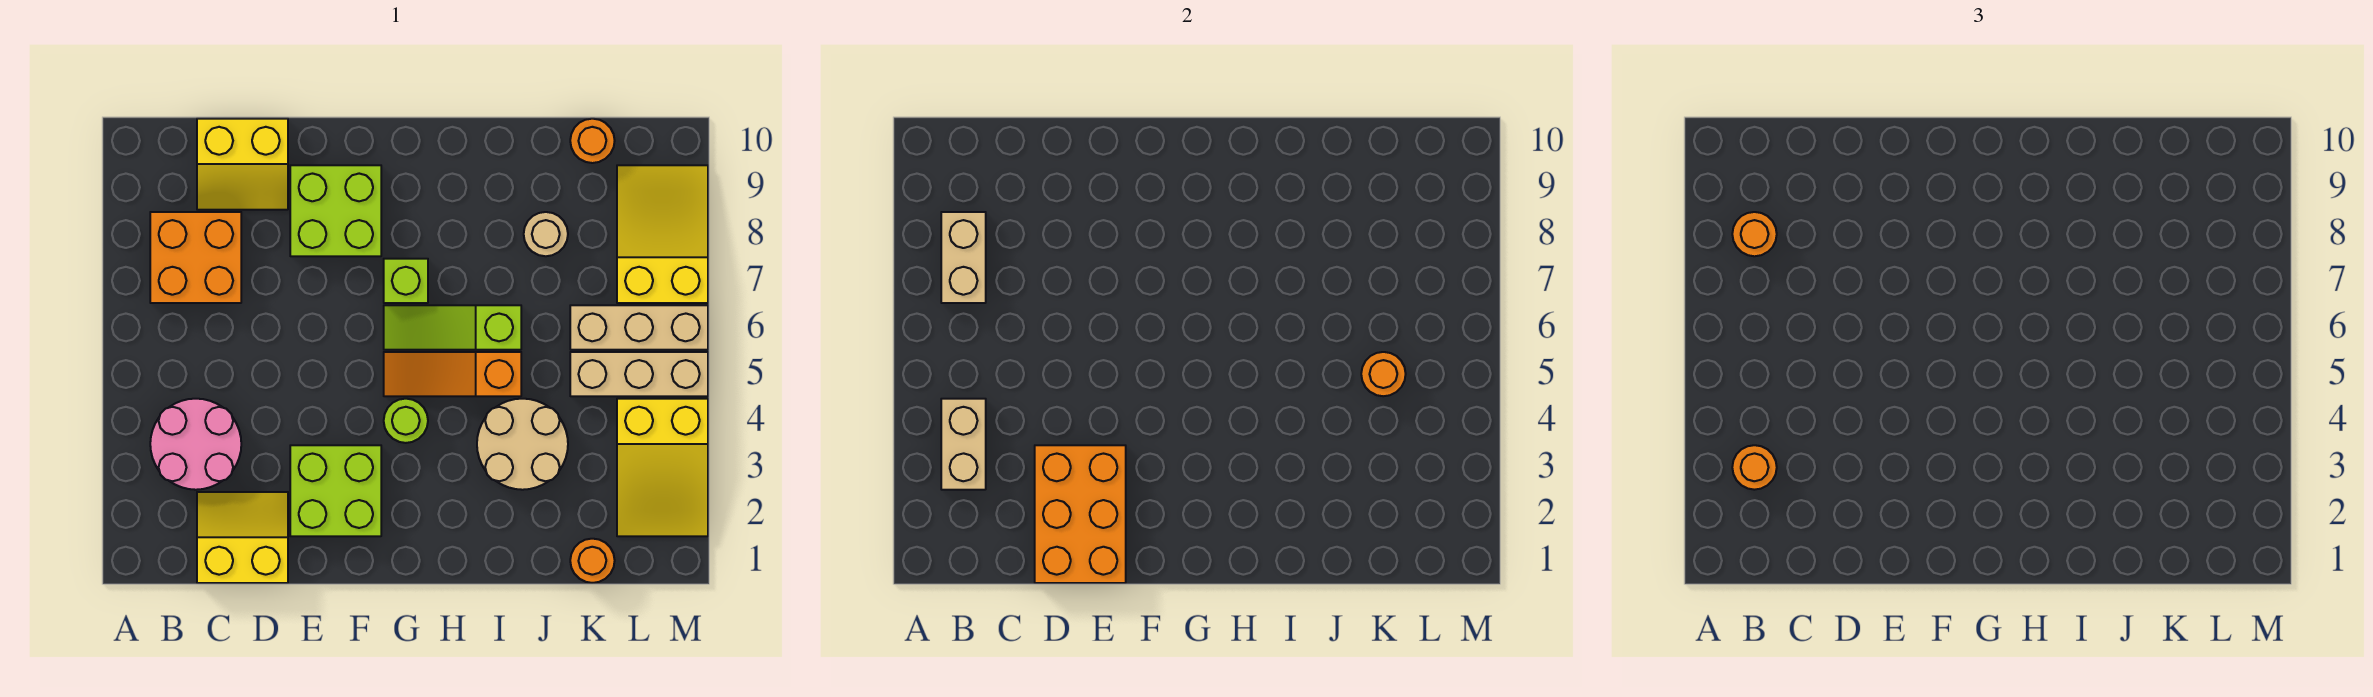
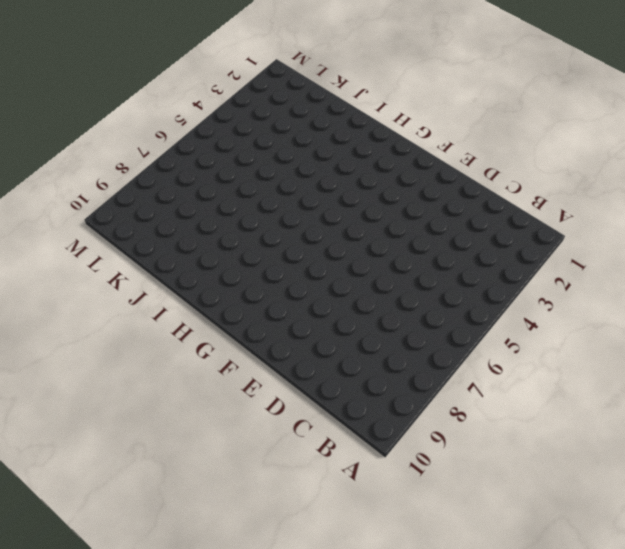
none -> pink round brick B3:C4 level 1
none -> orange brick B7:C8 level 1
none -> yellow slope C1:D2 level 1 top 1

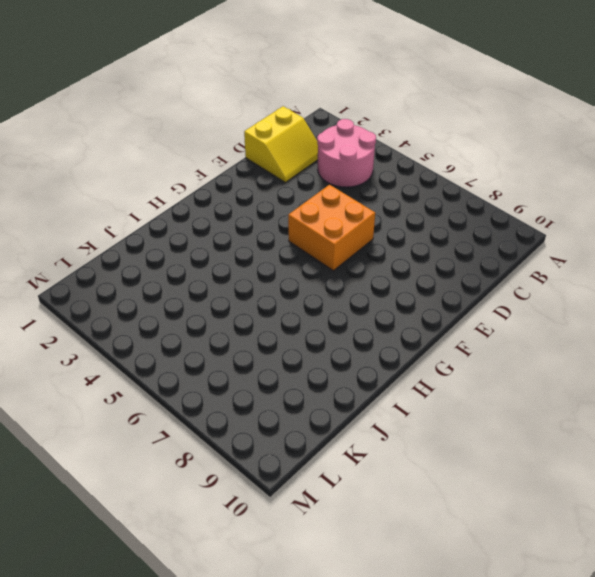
orange brick E5:F6 level 1 -> orange brick B7:C8 level 1
none -> yellow slope C9:D10 level 1 top 10
none -> lime brick E2:F3 level 1
none -> lime brick E8:F9 level 1

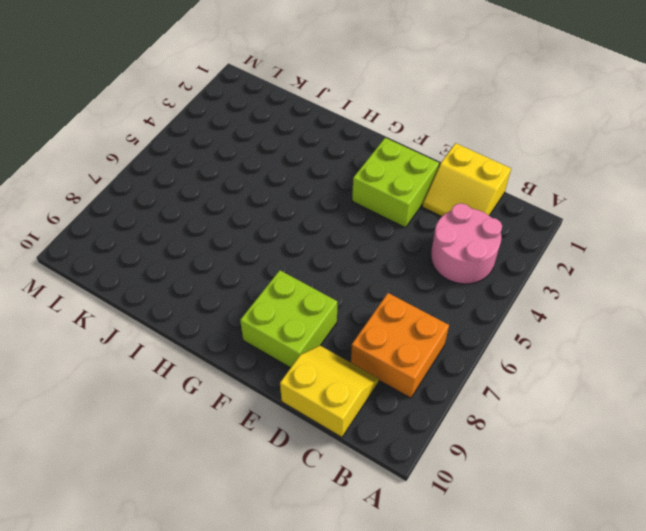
none -> lime round brick G4 level 1
none -> orange slope G5:I5 level 1 top I
none -> lime slope G6:I6 level 1 top I

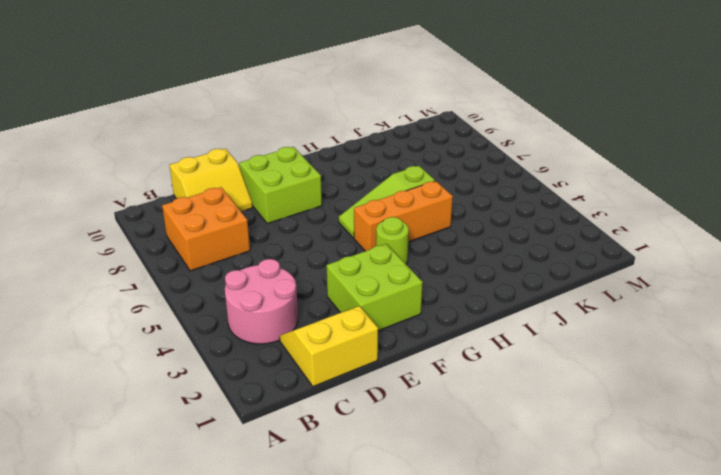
orange brick G5:I5 level 1 -> orange slope G5:I5 level 1 top I
none -> lime brick G7 level 1
none -> tan round brick I3:J4 level 1
none -> tan round brick J8 level 1

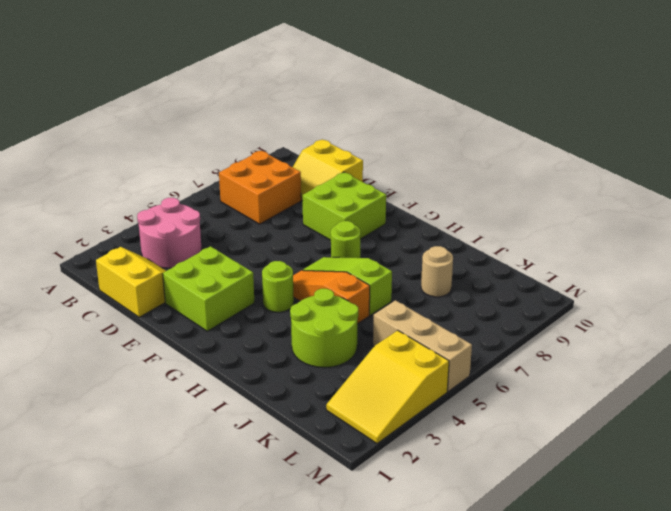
lime round brick G7 level 1 -> lime brick G7 level 1
lime round brick I3:J4 level 1 -> tan round brick I3:J4 level 1
none -> orange round brick K1 level 1
none -> tan brick K6:M6 level 1
none -> orange round brick K10 level 1

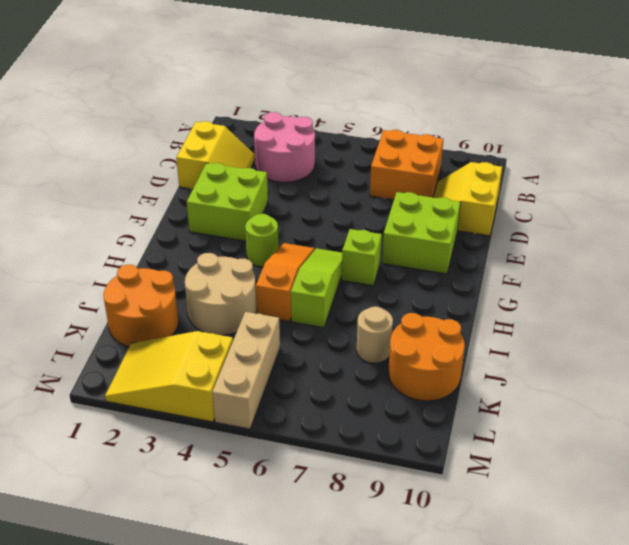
orange round brick J1:K2 level 1 -> orange round brick K1 level 1
orange round brick J9:K10 level 1 -> orange round brick K10 level 1
none -> tan brick K6:M6 level 1
none -> yellow slope L7:M9 level 1 top 7
none -> tan brick B3:B4 level 2

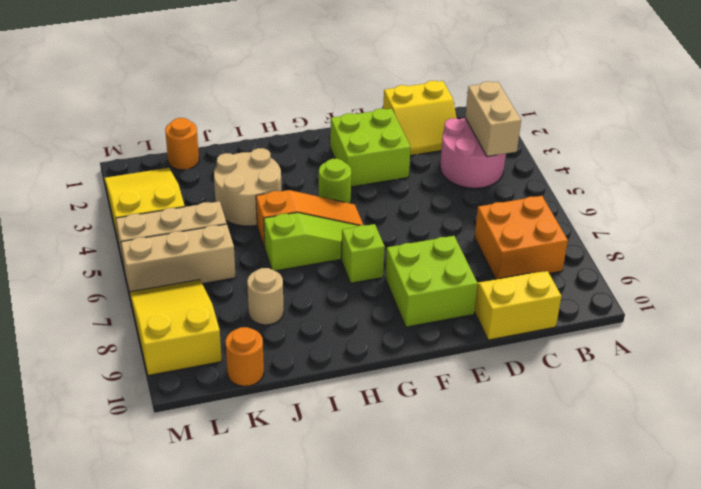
yellow slope L7:M9 level 1 top 9 -> yellow slope L7:M9 level 1 top 7
none -> tan brick B7:B8 level 2
none -> orange brick D1:E3 level 2
none -> orange round brick K5 level 2

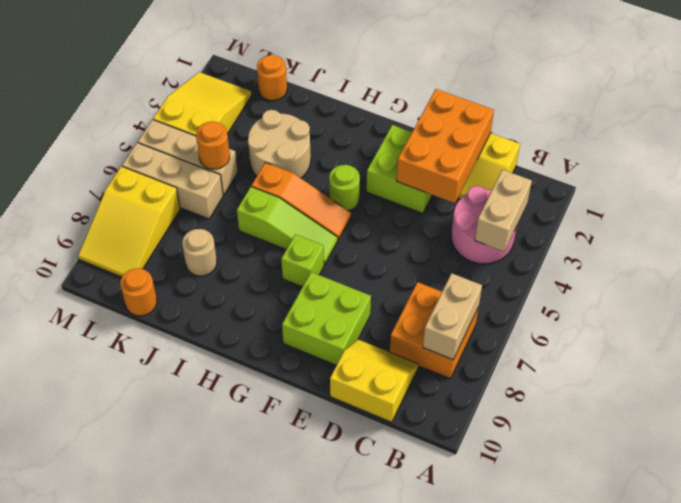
none -> orange round brick B3 level 3
none -> orange round brick B8 level 3

